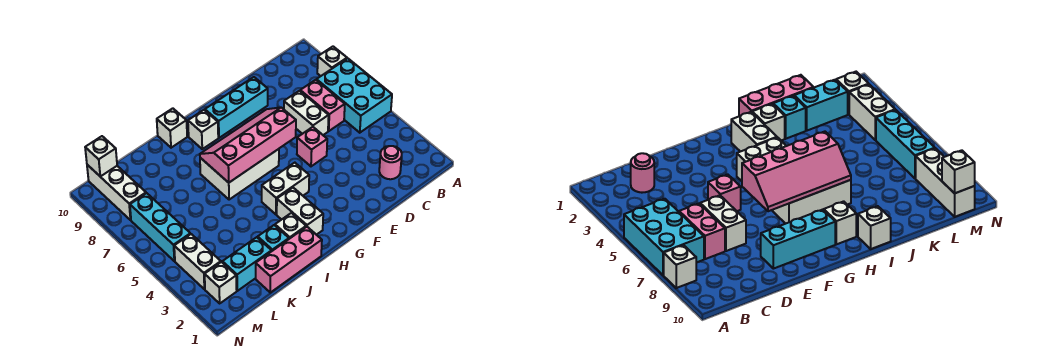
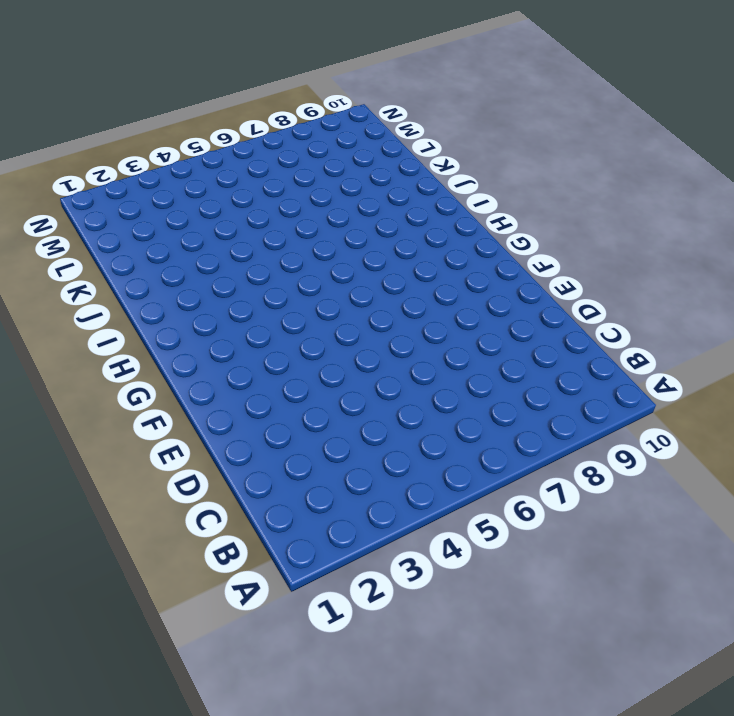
none -> cyan brick A5:B7 level 1
none -> white brick A8 level 1
none -> pink round brick C2 level 1

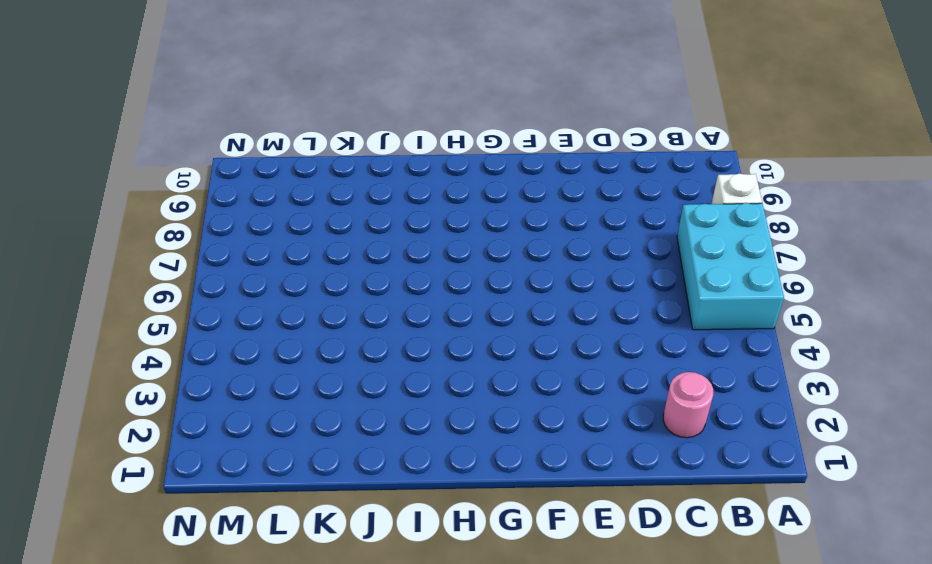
none -> pink brick C6:C7 level 1
none -> white brick D6:D7 level 1
none -> pink brick E5 level 1

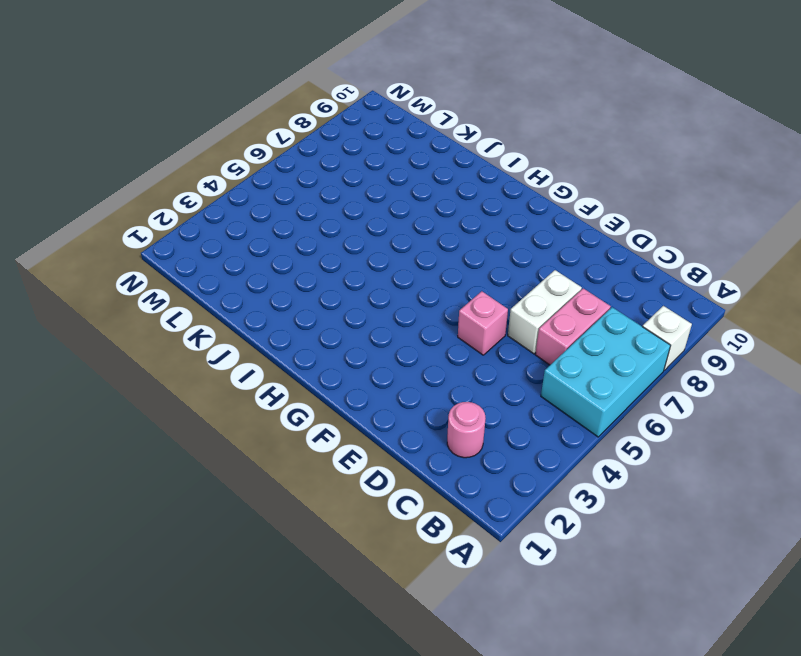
none -> cyan brick E9:G9 level 1
none -> white brick G4:H4 level 1
none -> white brick G6:I7 level 1

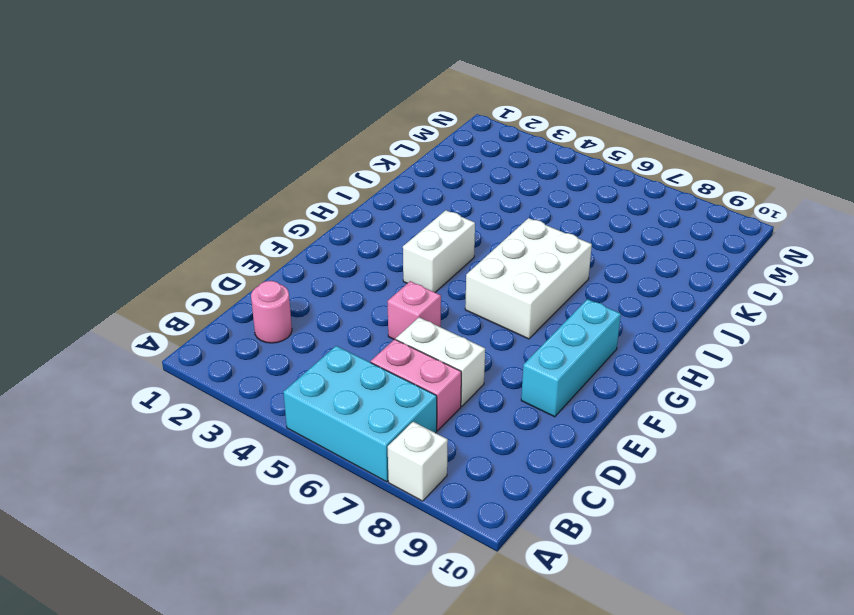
none -> white brick H2:H3 level 1
none -> white brick H9 level 1
none -> pink brick I1:K1 level 1

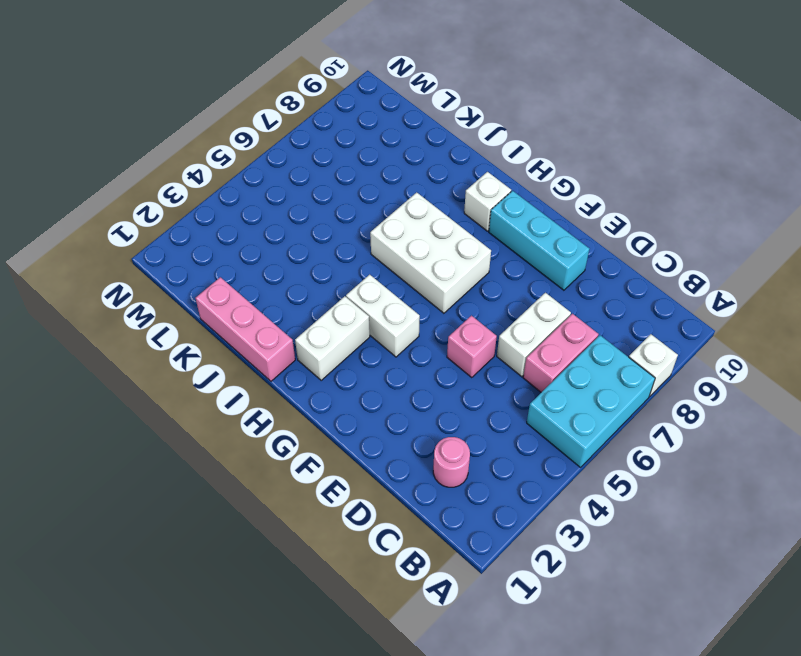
none -> white brick I2 level 1
none -> white brick I10 level 1
none -> cyan brick J2 level 1

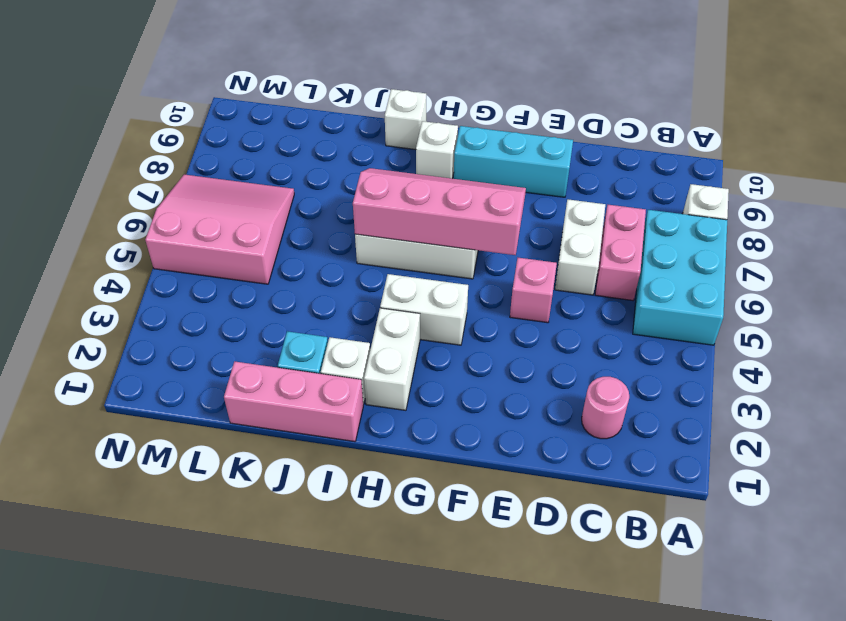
pink slope L5:N7 level 1 top 5 -> cyan brick M5:M7 level 1
none -> cyan brick K2:L2 level 1
none -> white brick M2 level 1
none -> white brick M3:M4 level 1

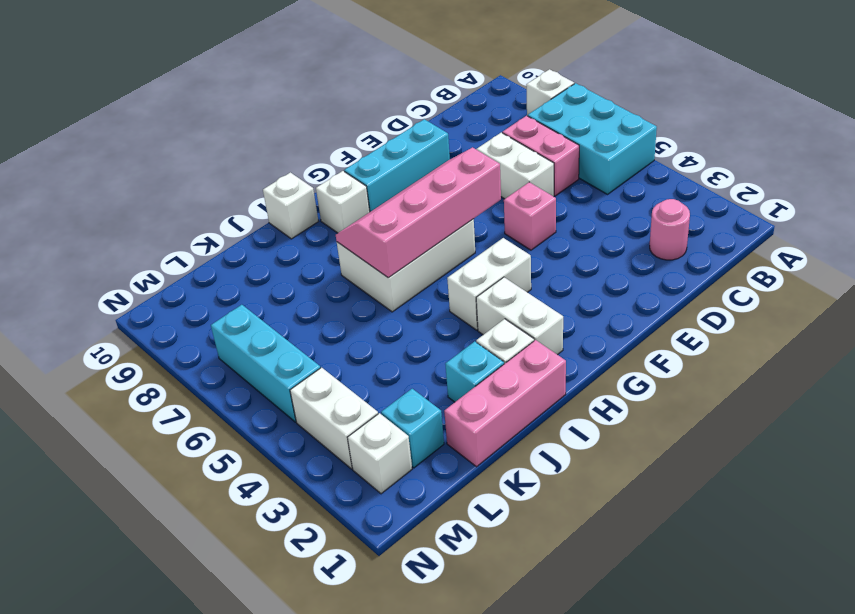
cyan brick L2 level 1 -> cyan brick K2:L2 level 1
none -> white brick M8:M10 level 1
none -> white brick M10 level 2

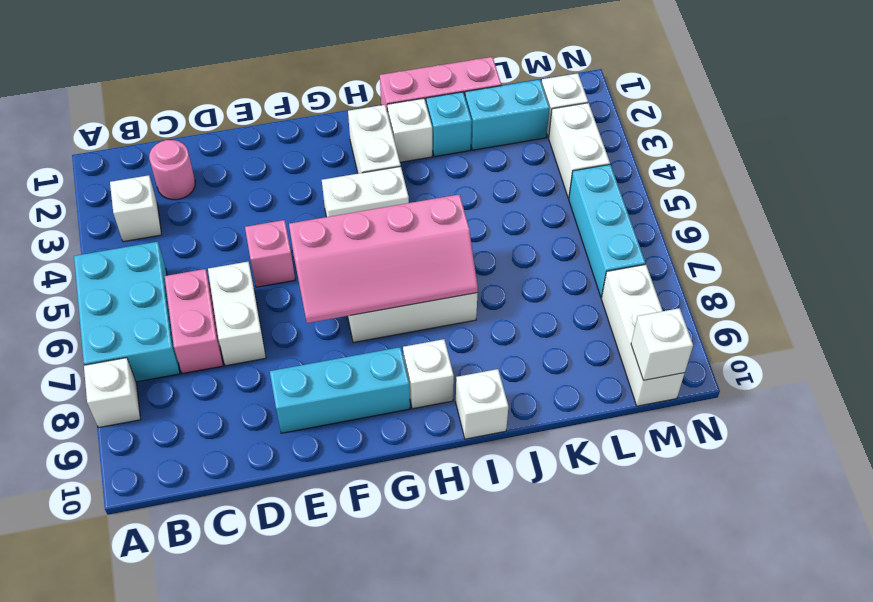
white brick B3 level 1 -> none

